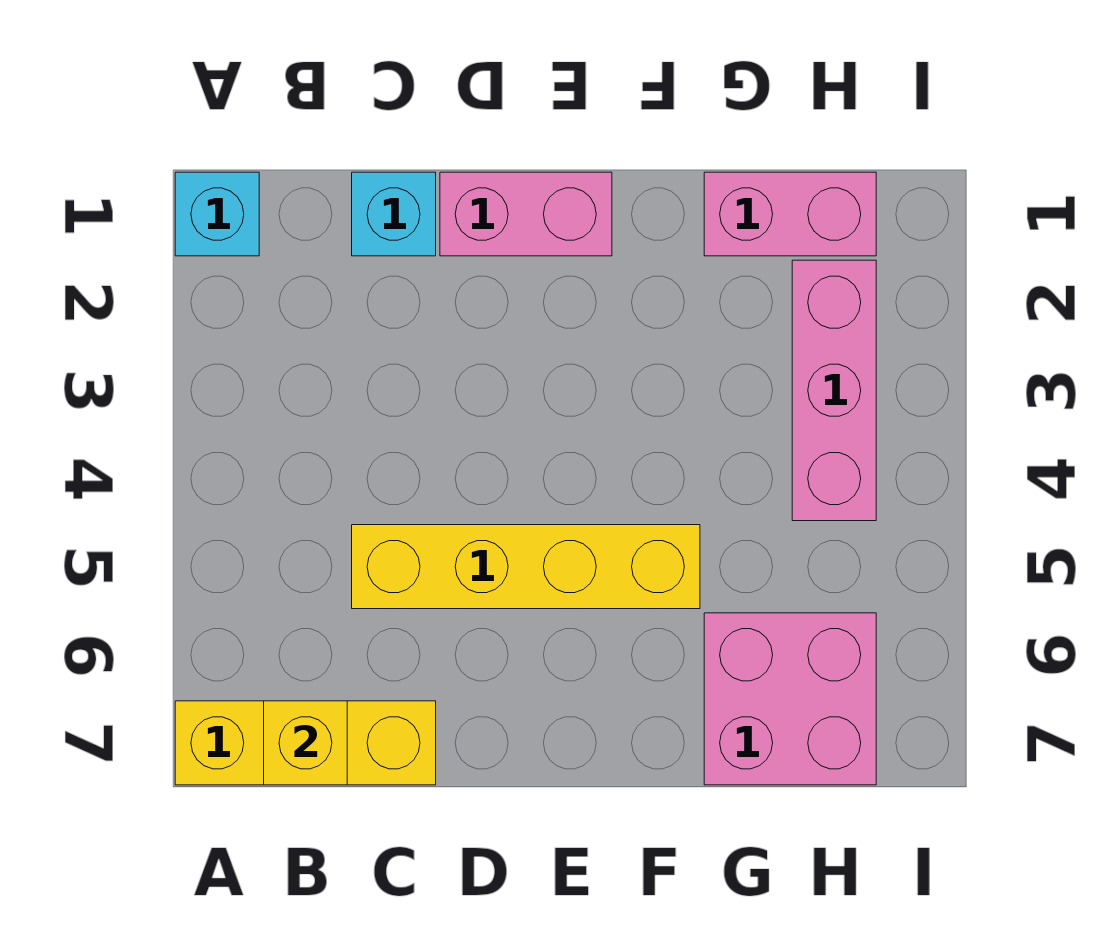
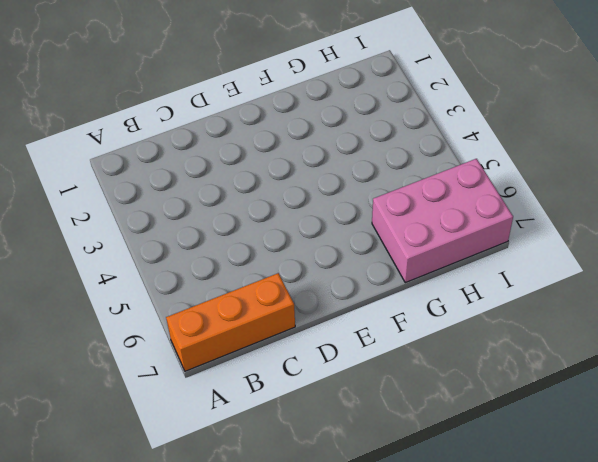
orange brick A7:C7 level 1 -> yellow brick A7:C7 level 1
pink brick G6:I7 level 1 -> pink brick G6:H7 level 1
none -> cyan brick A1 level 1
none -> cyan brick C1 level 1

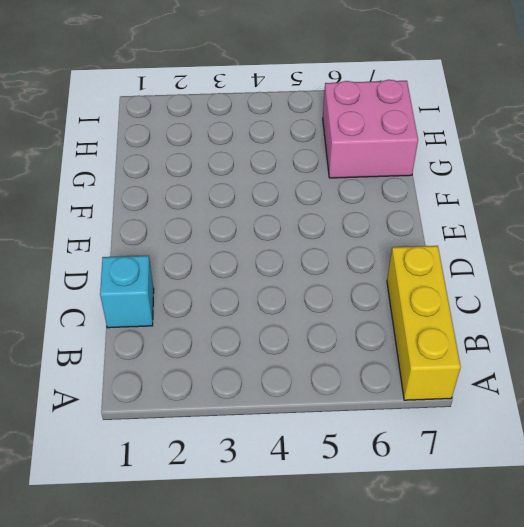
none -> cyan brick A1 level 1
none -> yellow brick C5:F5 level 1

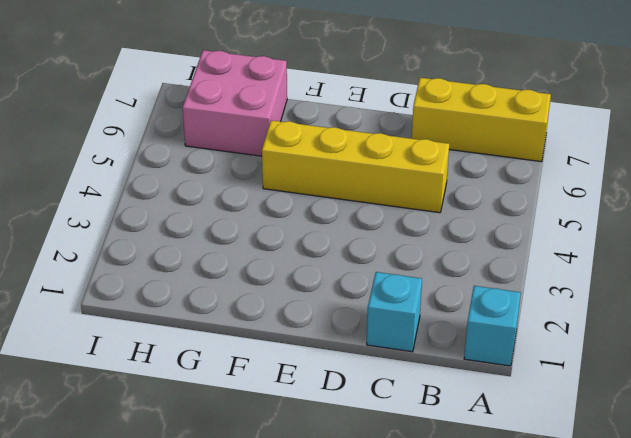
none -> pink brick D1:E1 level 1
none -> pink brick G1:H1 level 1

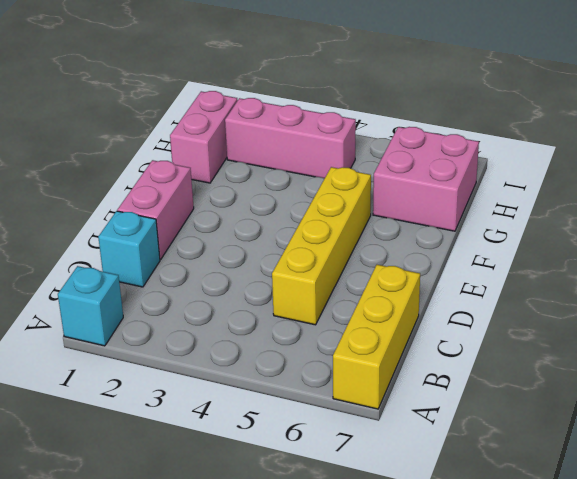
none -> yellow brick B7 level 2

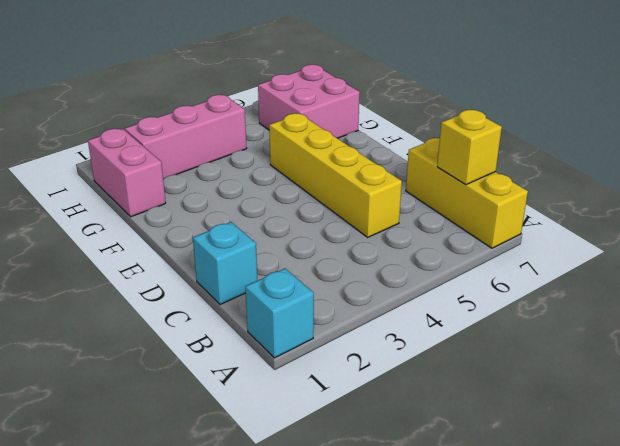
none -> pink brick D1:E1 level 1

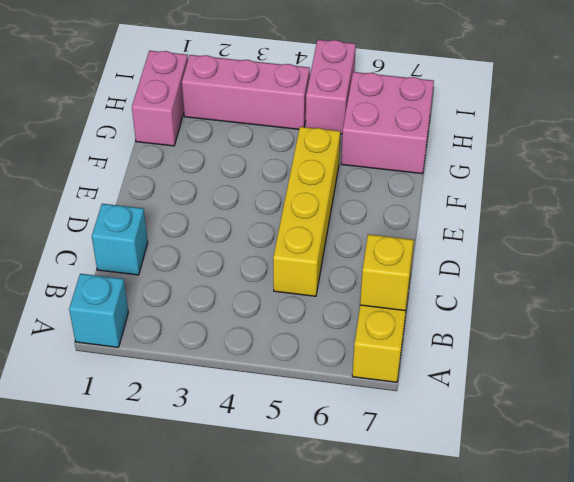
pink brick H5:I5 level 1 -> pink brick D1:E1 level 1

